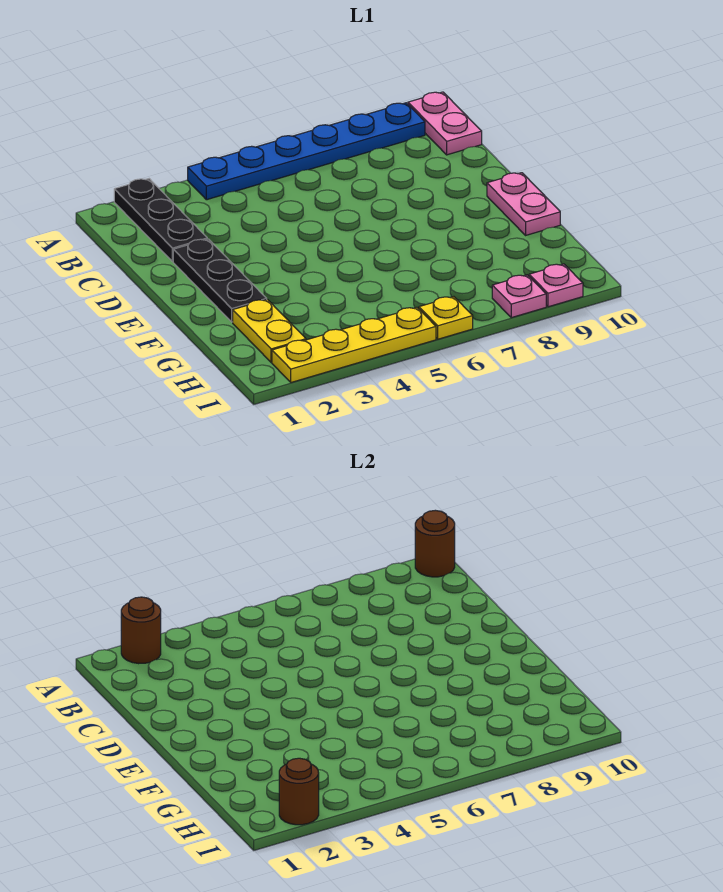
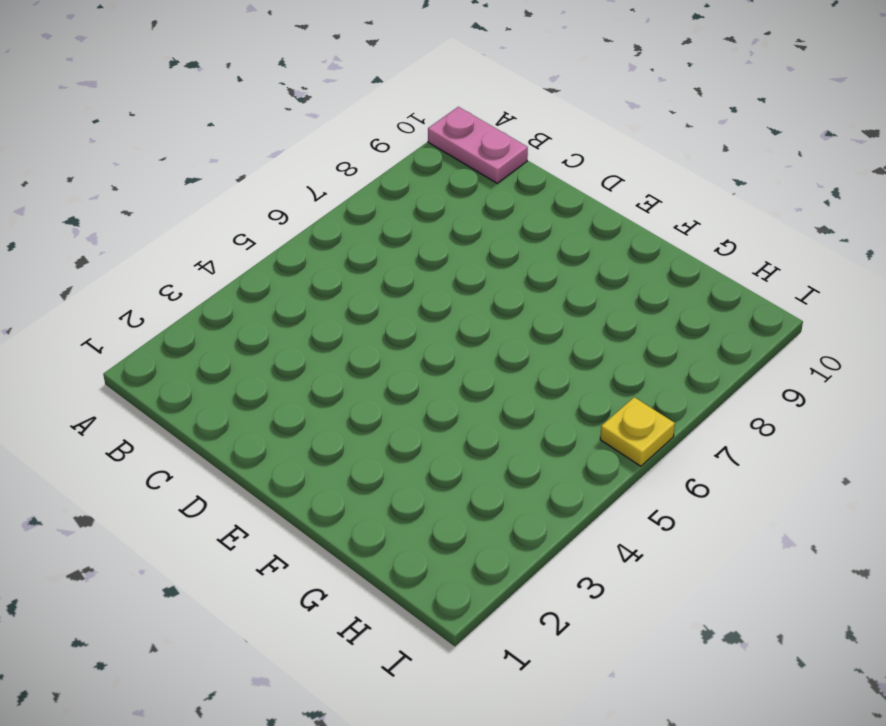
none -> black plate A2:C2 level 1
none -> blue plate A4:A9 level 1
none -> black plate D2:F2 level 1

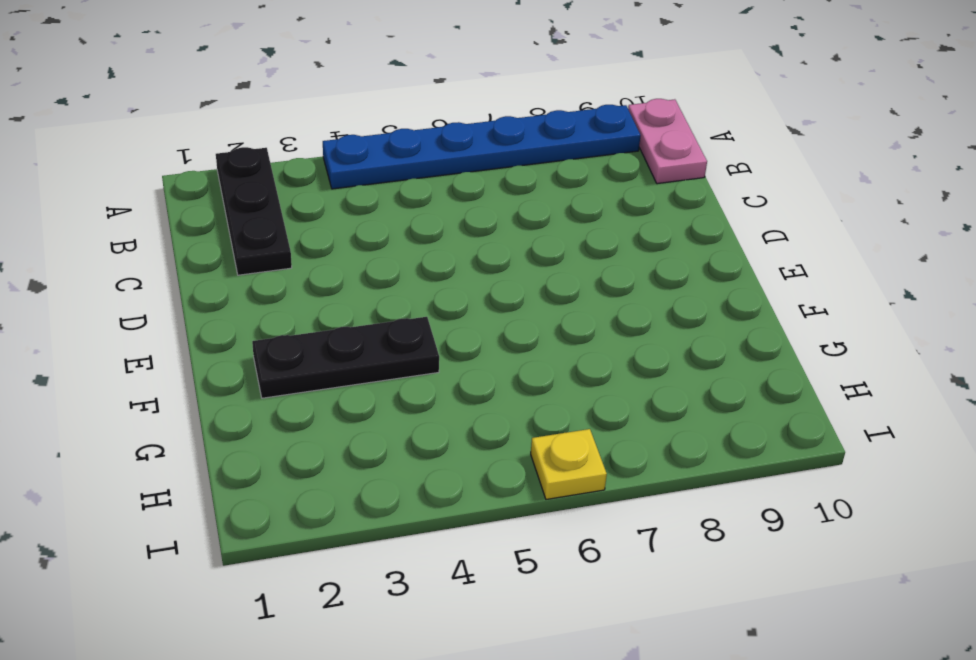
black plate F2:F4 level 1 -> black plate D2:F2 level 1
none -> pink plate E10:F10 level 1
none -> yellow plate G2:H2 level 1
none -> yellow plate I2:I5 level 1

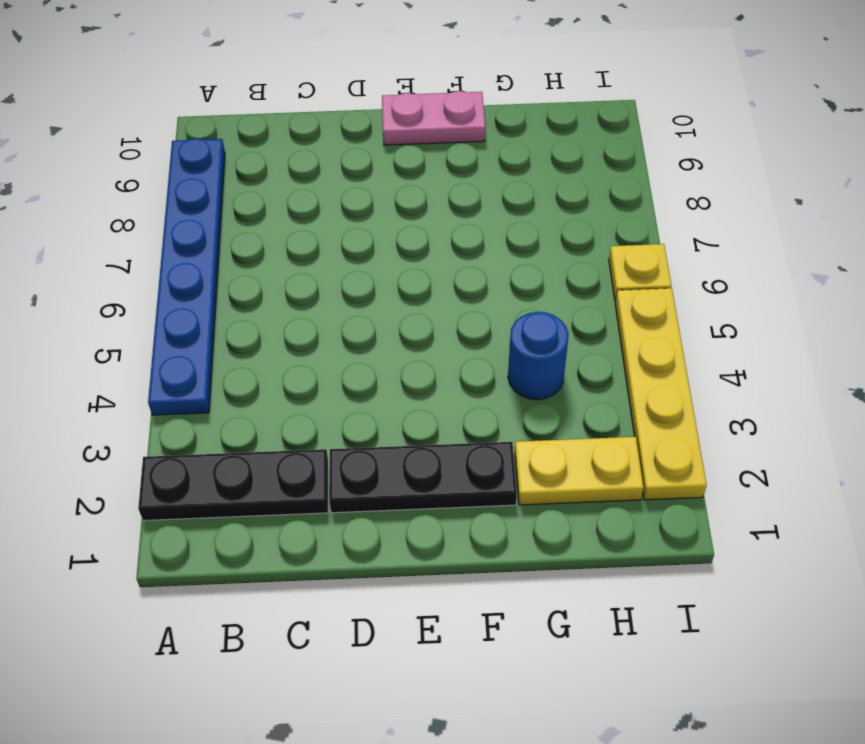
blue round brick G4 level 1 -> none
none -> pink plate A10:B10 level 1
none -> pink plate I8 level 1
none -> pink plate I9 level 1

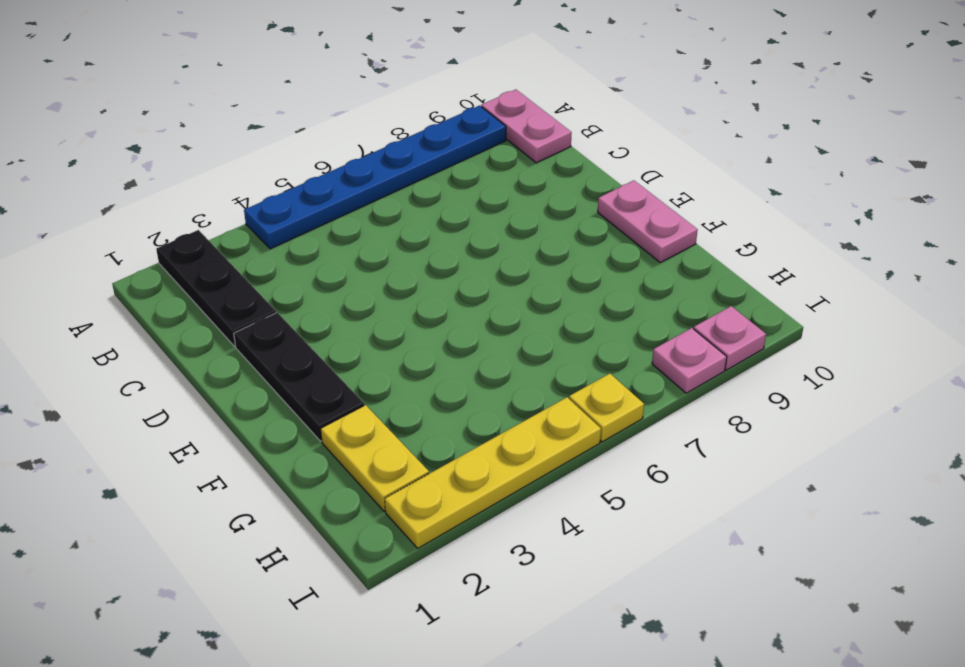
none -> brown round brick A2 level 2
none -> brown round brick A10 level 2
none -> brown round brick I2 level 2

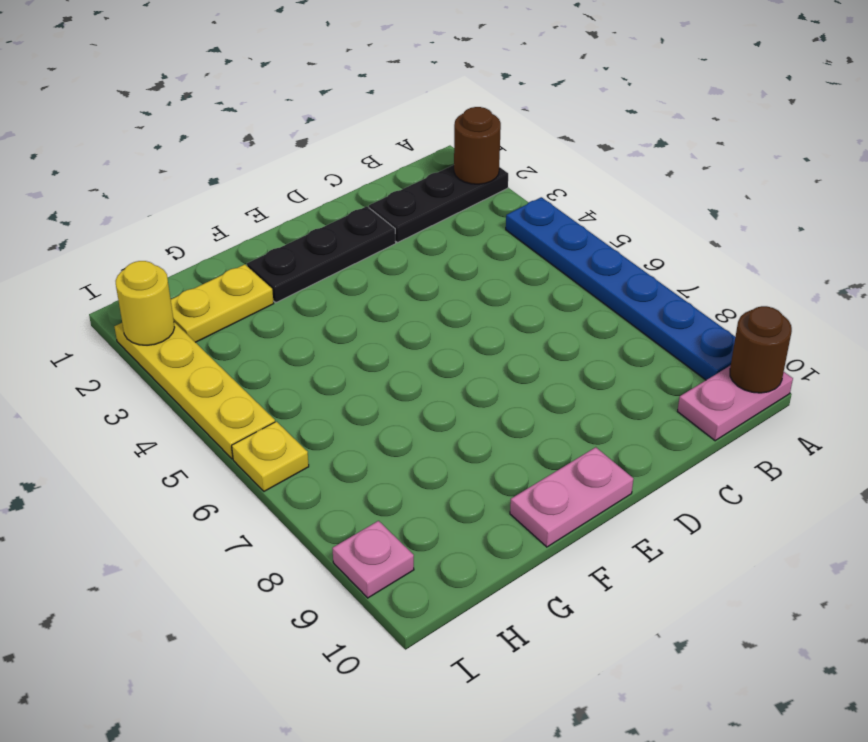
yellow round brick I2 level 2 -> brown round brick I2 level 2
none -> pink plate I8 level 1

